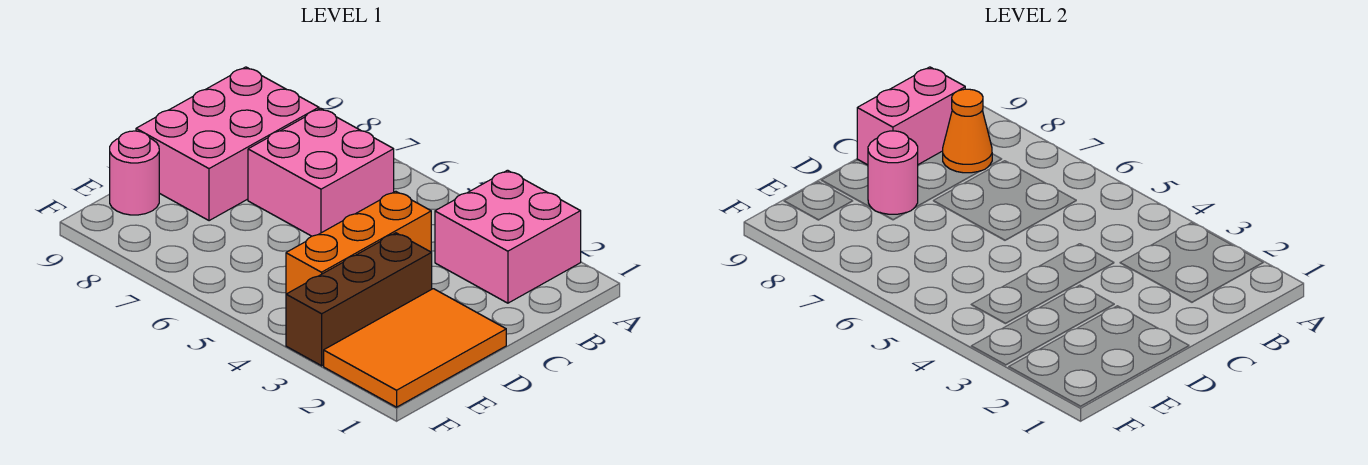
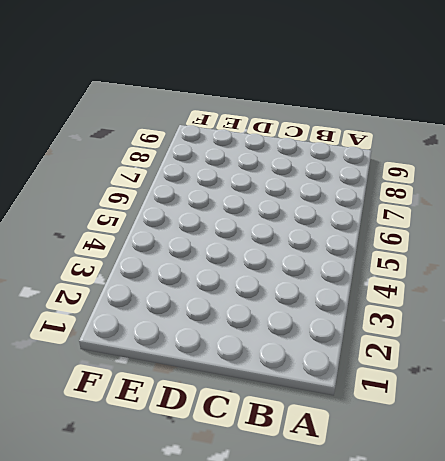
none -> pink brick A2:B3 level 1
none -> pink brick B6:C7 level 1

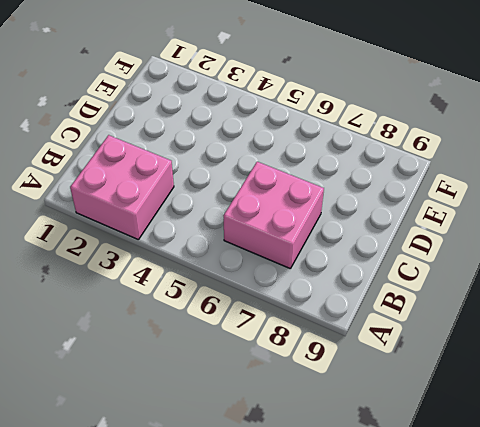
none -> pink brick B8:D9 level 1
none -> orange brick C4:E4 level 1

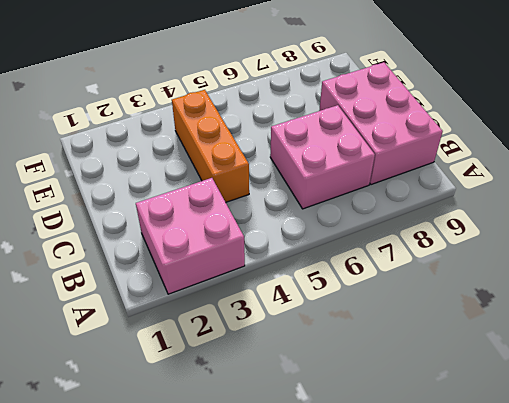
none -> orange tile D1:F2 level 1
none -> brown brick D3:F3 level 1

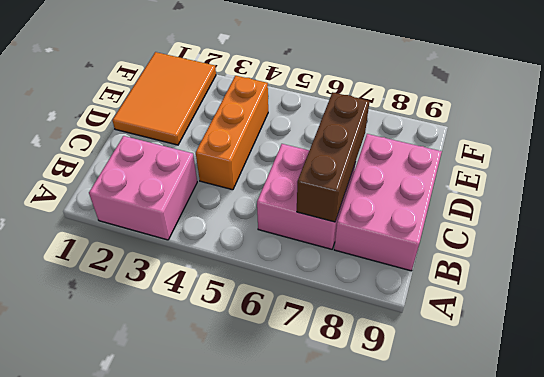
brown brick B7:D7 level 2 -> brown brick D3:F3 level 1
none -> pink round brick E9 level 1
none -> orange cone B8 level 2

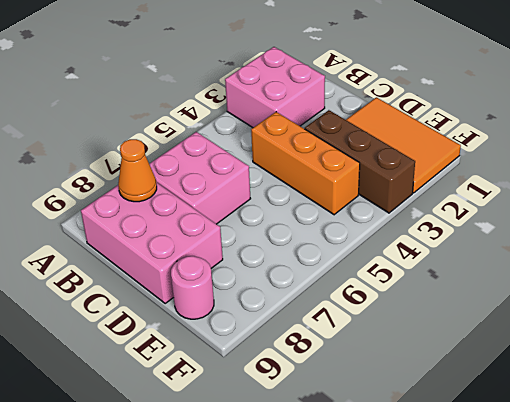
none -> pink brick B9:C9 level 2
none -> pink round brick D8 level 2

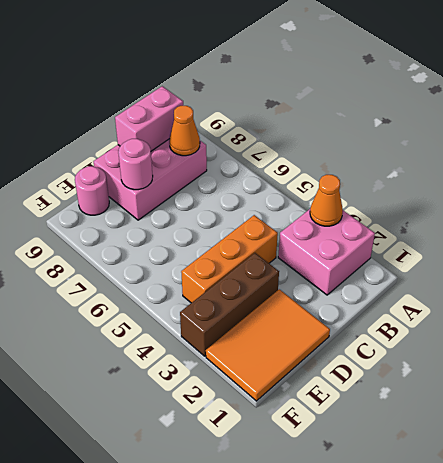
orange cone A3 level 2 -> none
none -> pink brick B6:C7 level 1

